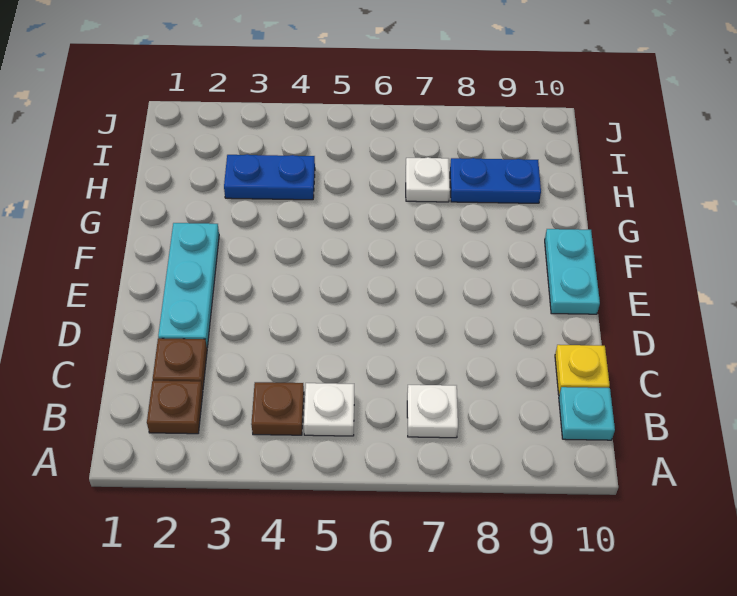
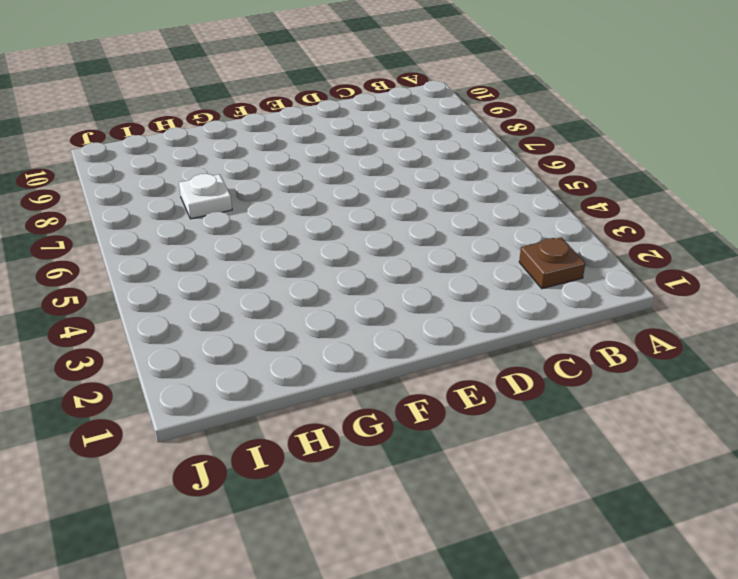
none -> brown plate B4 level 1
none -> white plate B5 level 1
none -> white plate B7 level 1

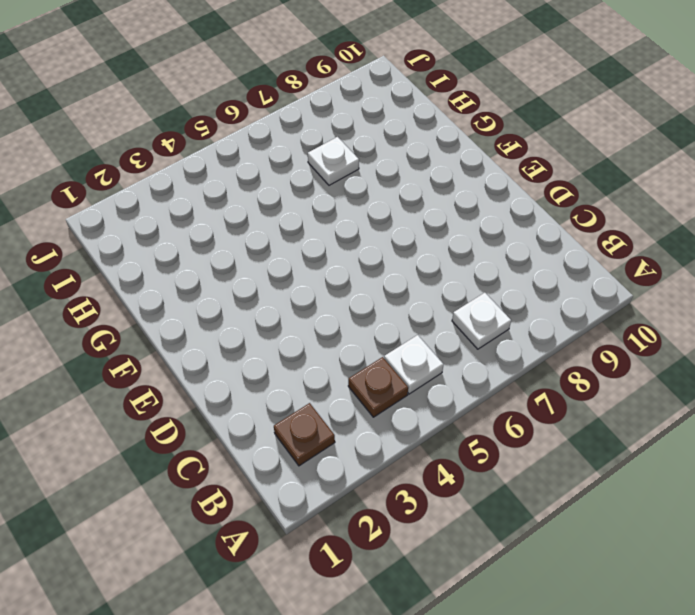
none -> cyan plate B10 level 1
none -> brown plate C2 level 1
none -> yellow plate C10 level 1

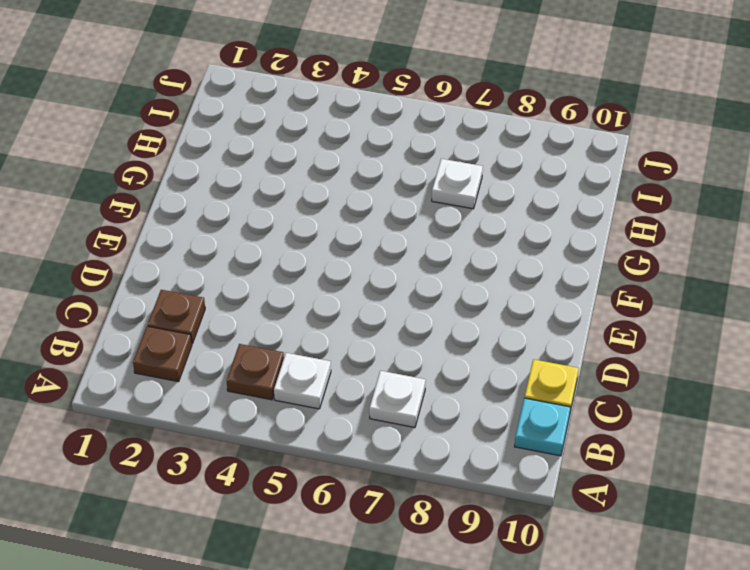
none -> cyan plate D2:F2 level 1
none -> cyan plate E10:F10 level 1
none -> blue plate H3:H4 level 1

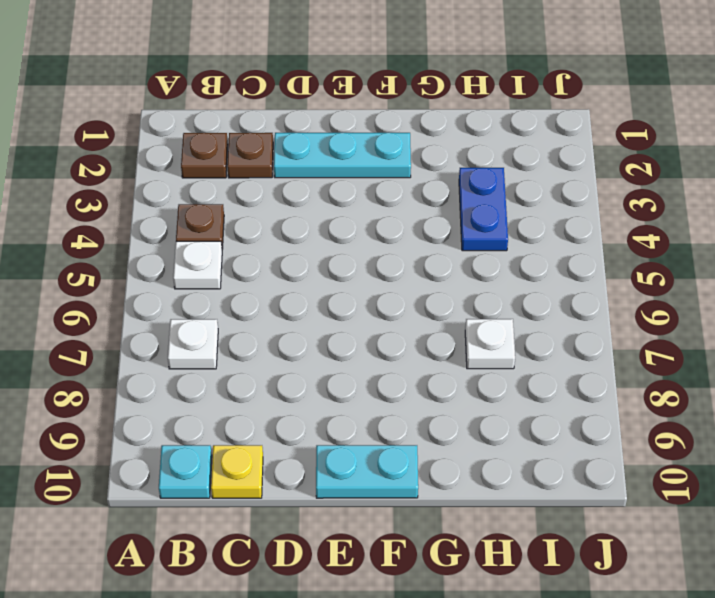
none -> blue plate H8:H9 level 1

